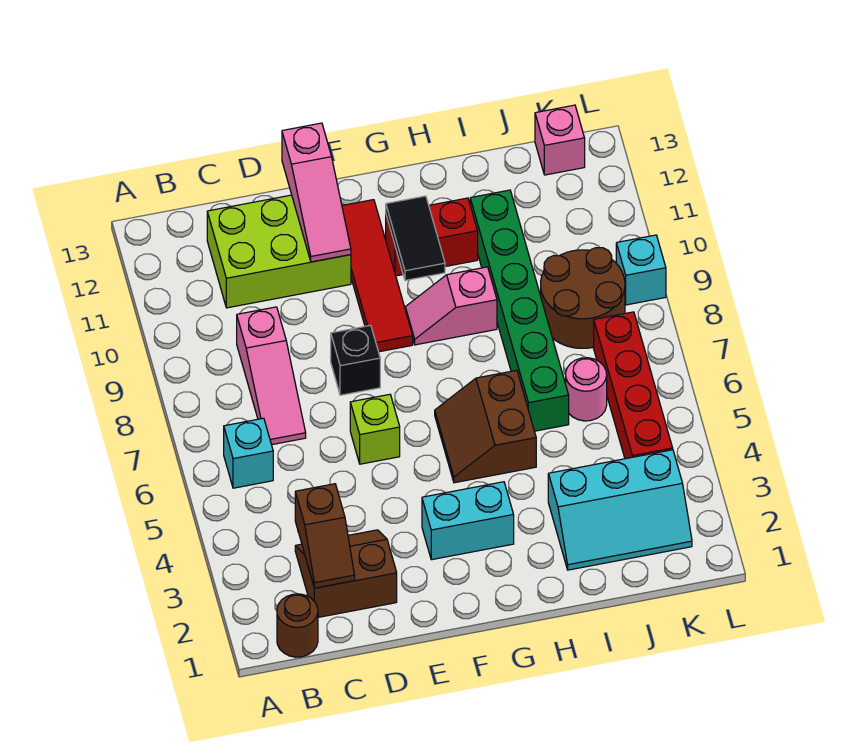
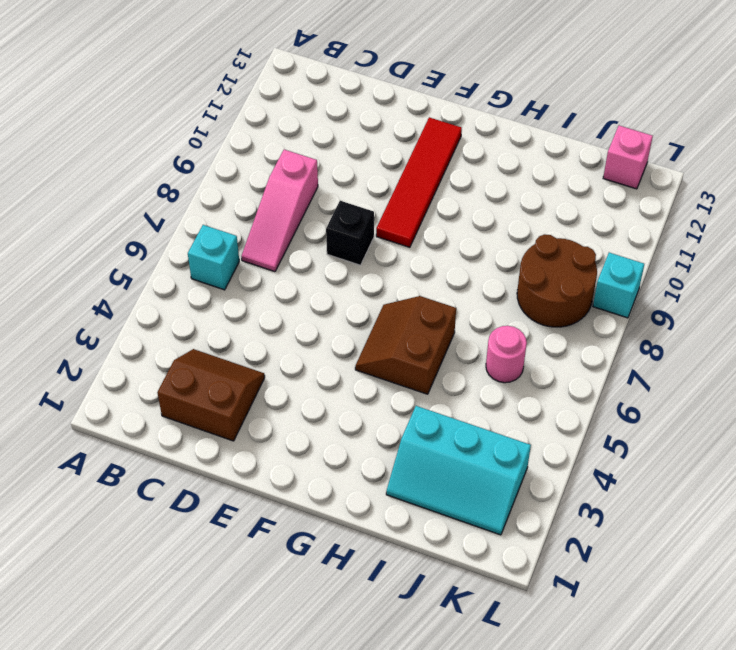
none -> brown round brick B1 level 1
none -> lime brick C11:E12 level 1
none -> lime brick E6 level 1

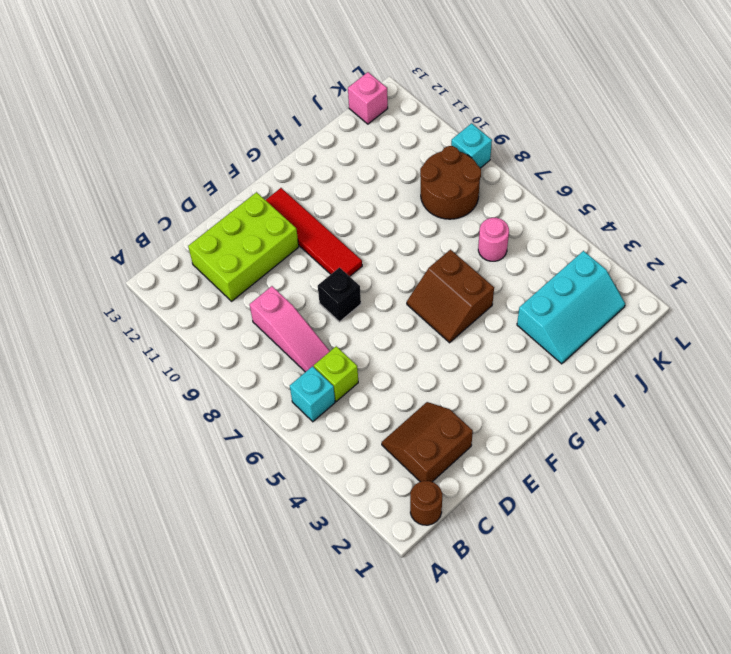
lime brick C6 level 1 -> lime brick E6 level 1
none -> cyan brick F3:G3 level 1
none -> pink slope G9:H9 level 1 top H
none -> red brick G11:H11 level 1

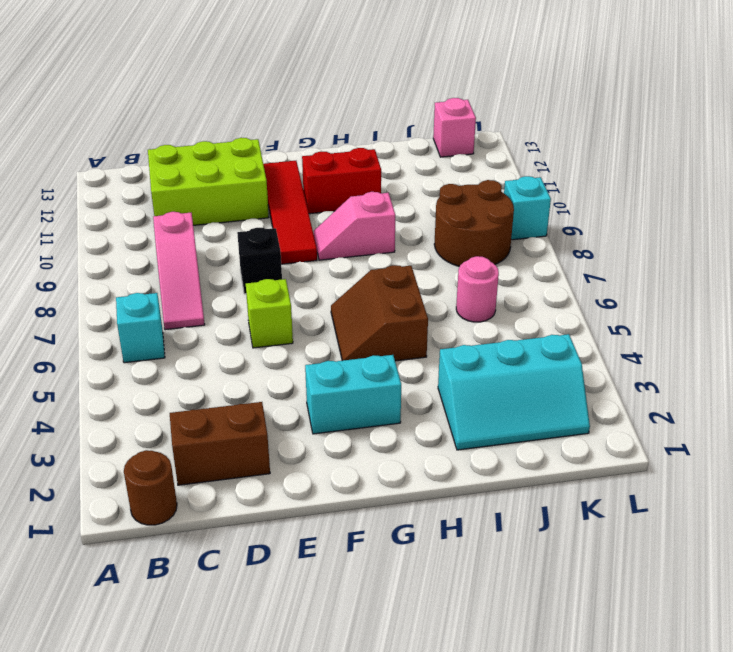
none -> green brick I6:I11 level 1
none -> red brick K4:K7 level 1
none -> brown slope C2:C3 level 2 top 3

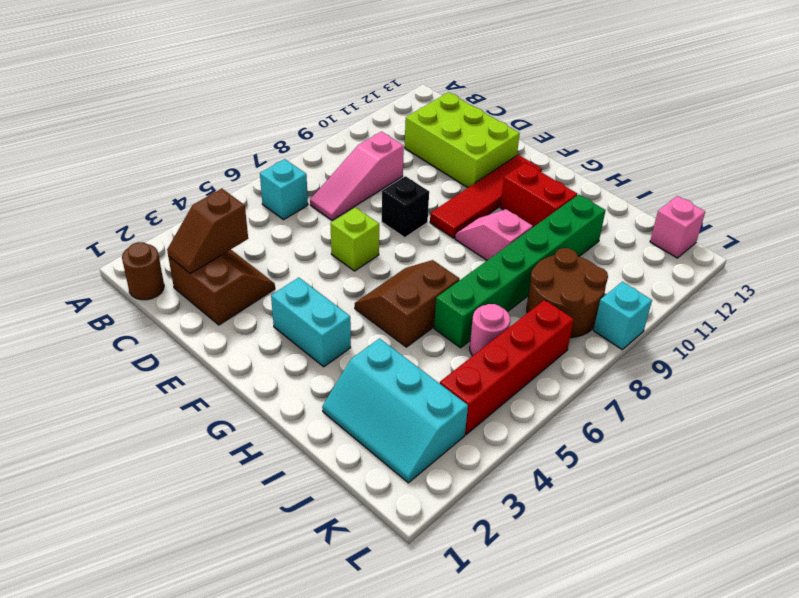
none -> pink slope E11:E13 level 2 top 13
none -> black tile G10:G11 level 2

